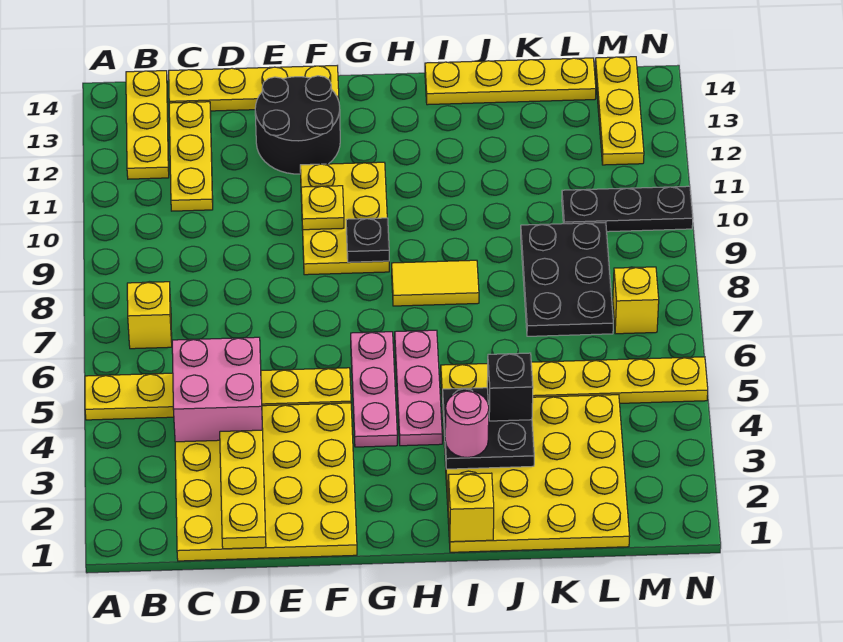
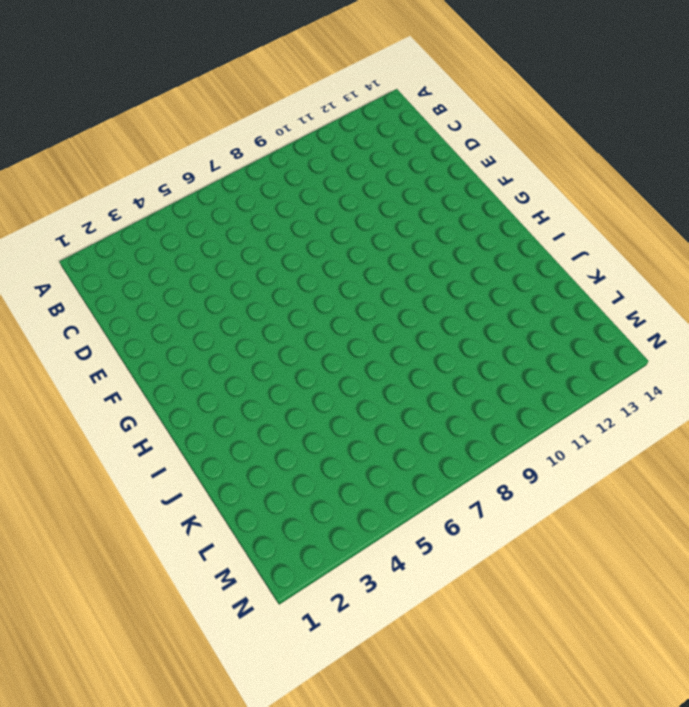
none -> yellow plate A5:F5 level 1
none -> yellow brick B7 level 1
none -> yellow plate B12:B14 level 1

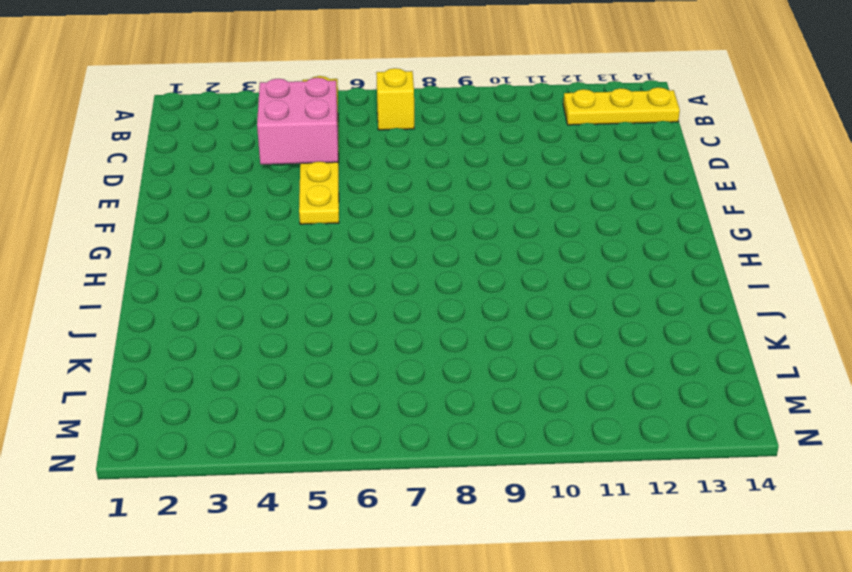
none -> yellow plate C1:F4 level 1
none -> yellow plate C11:C13 level 1
none -> yellow plate C14:F14 level 1

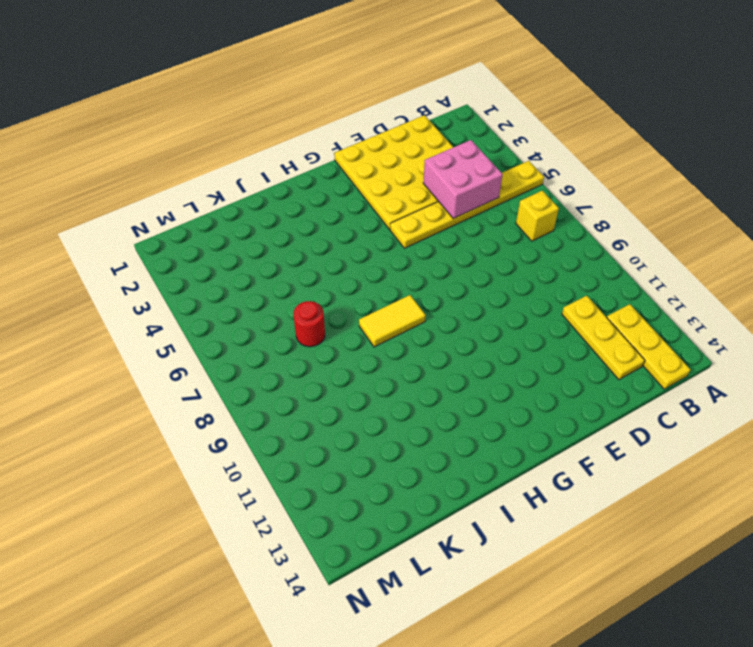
red round brick K7 level 1 -> black plate K7:L9 level 1
none -> yellow plate C14:F14 level 1
none -> black round brick E12:F13 level 1
none -> yellow plate F9:G11 level 1

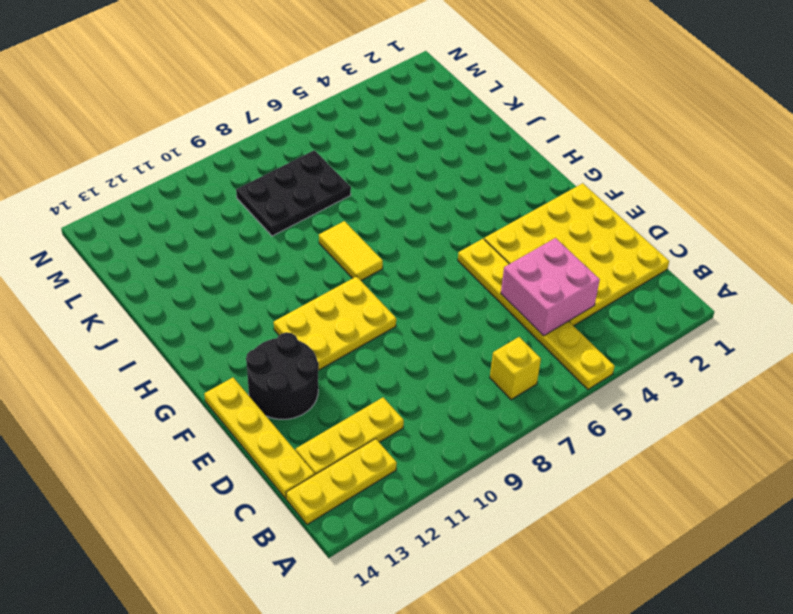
none -> pink plate G4:G6 level 1
none -> pink plate H4:H6 level 1
none -> yellow plate I1:L4 level 1

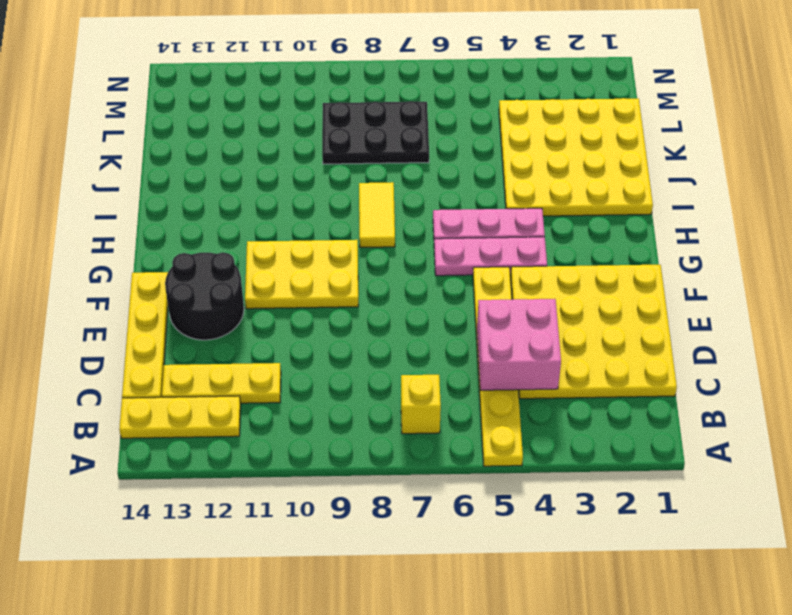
none -> yellow plate I5:N5 level 1
none -> yellow plate I14:L14 level 1
none -> black plate L10:N10 level 1

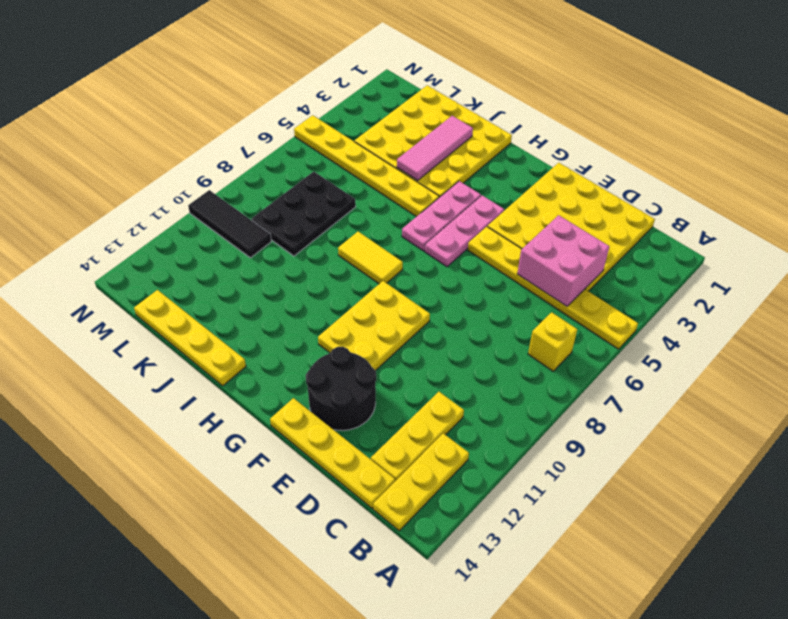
pink tile J2:J4 level 2 -> black plate I3:J4 level 2
black tile L10:N10 level 1 -> black plate L10:N10 level 1
none -> yellow brick M7 level 1
none -> yellow plate M12:M14 level 1
none -> yellow plate D1:D3 level 2

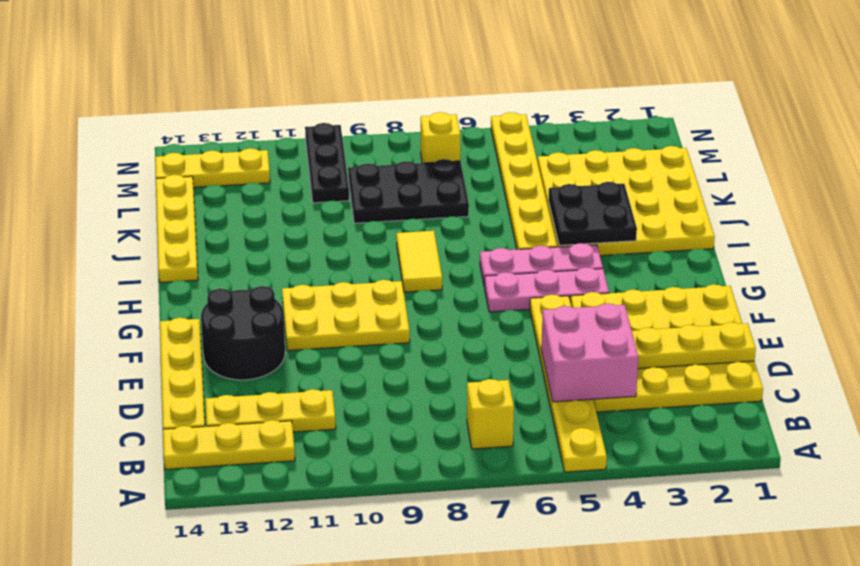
none -> yellow plate F10 level 2
none -> black plate G9 level 2
none -> yellow brick I1 level 2

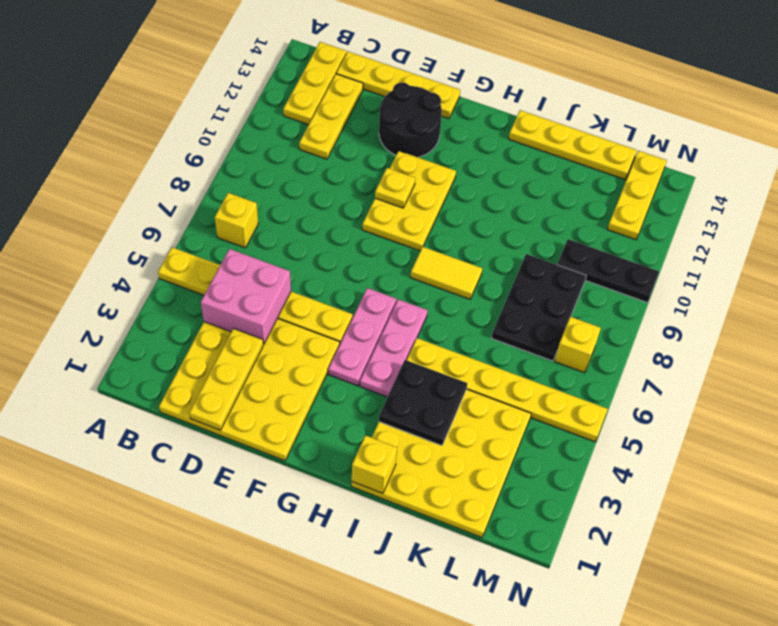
none -> black plate G9 level 2
none -> pink round brick I3 level 3
none -> black brick J4 level 3

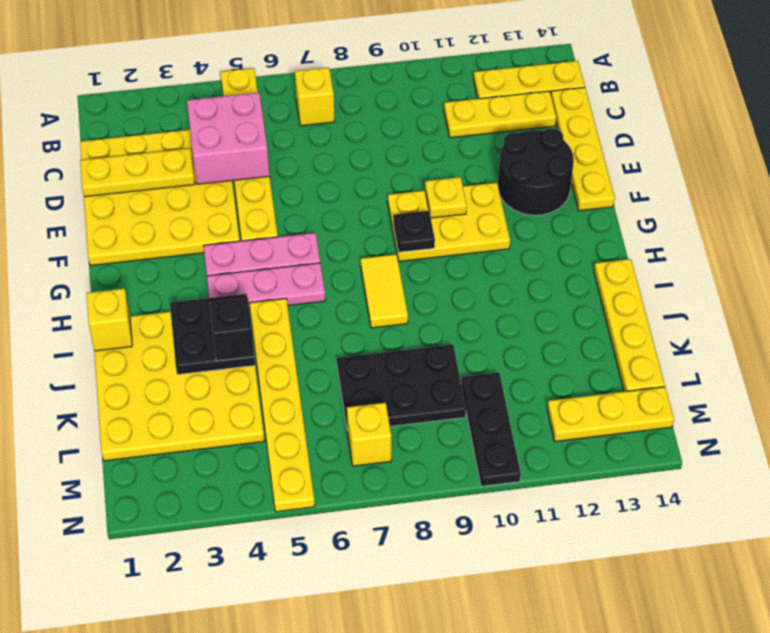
none -> pink round brick I3 level 3

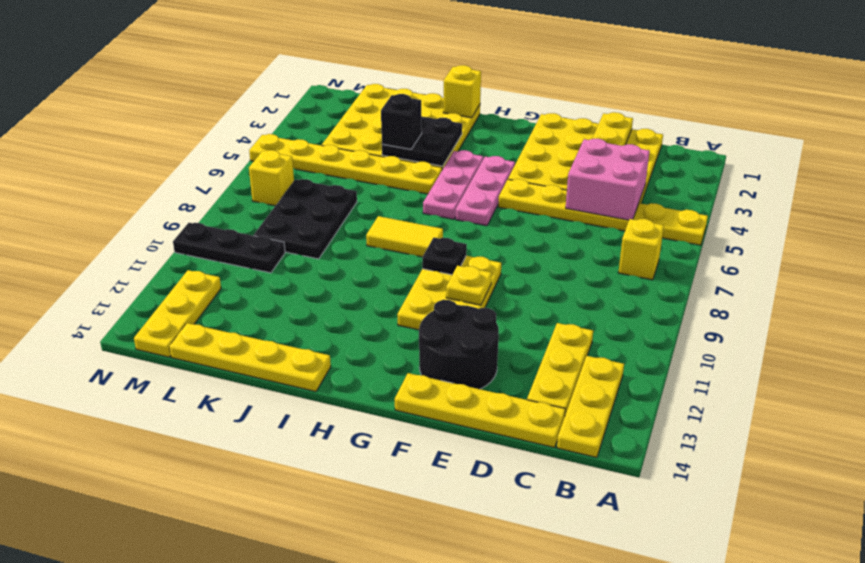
none -> pink round brick I3 level 3

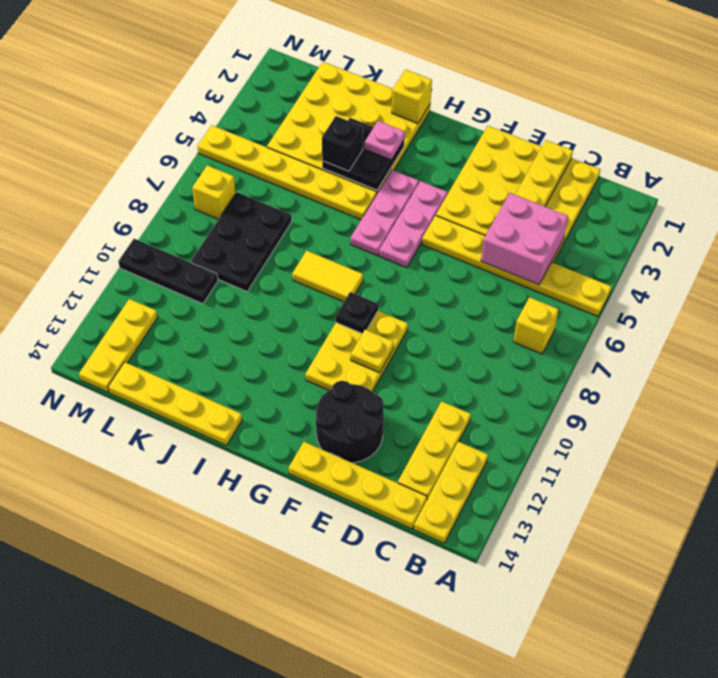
pink plate I3 level 3 -> pink round brick I3 level 3

